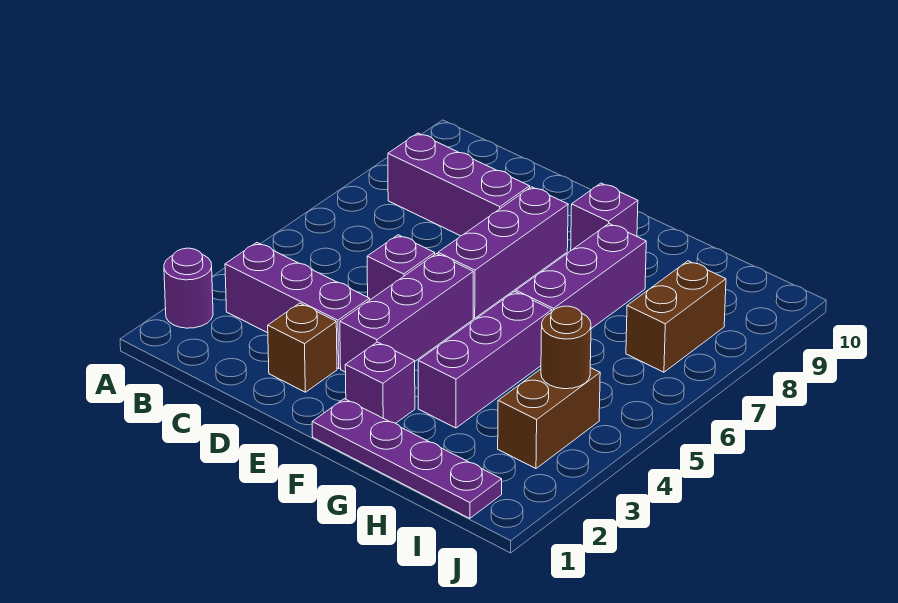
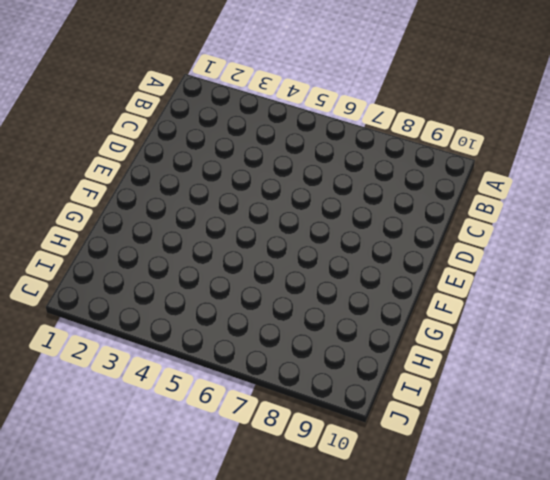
none -> purple round brick A2 level 1
none -> purple brick B3:D3 level 1
none -> purple brick B8:D8 level 1

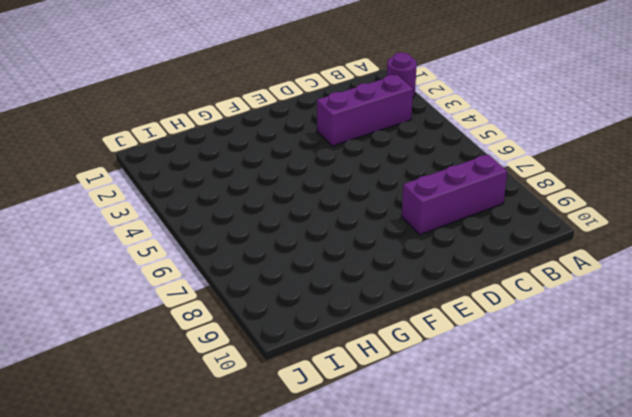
none -> brown brick D2 level 1
none -> purple brick D5 level 1
none -> purple brick E3:E5 level 1

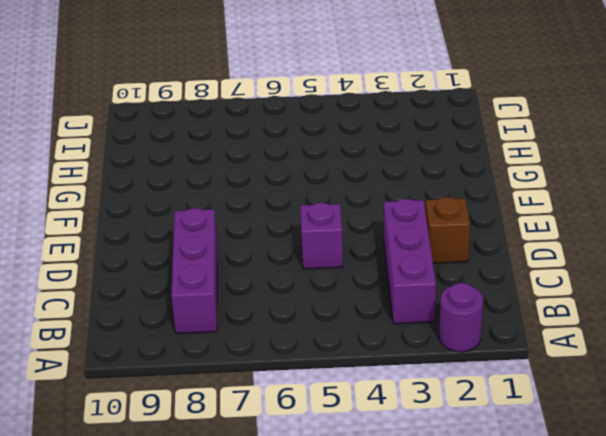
none -> purple brick E3:E5 level 1
none -> purple brick E6:E8 level 1
none -> purple plate F1:I1 level 1

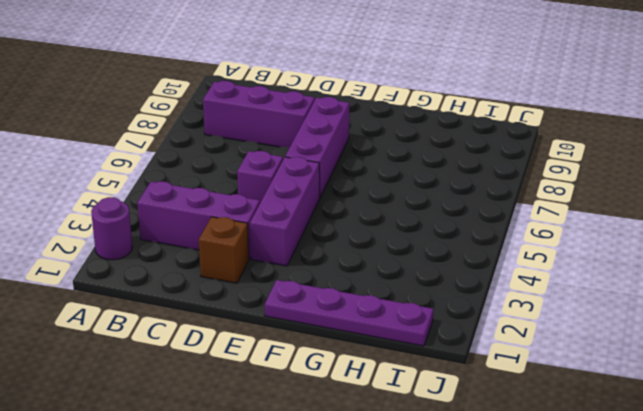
none -> purple brick F2 level 1
none -> purple brick F9 level 1
none -> purple brick G3:G5 level 1

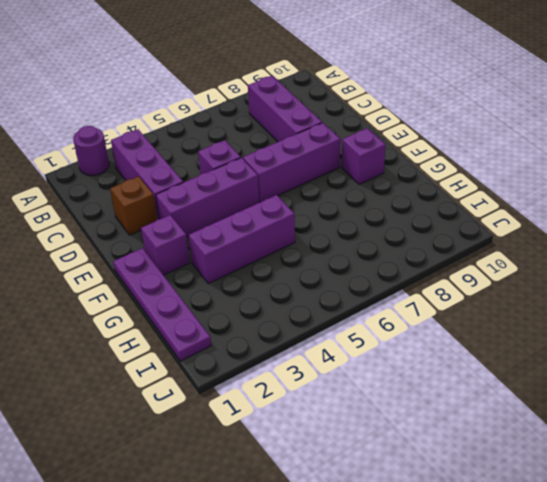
none -> purple brick G6:G8 level 1
none -> brown brick I3:I4 level 1
none -> brown brick I7:I8 level 1

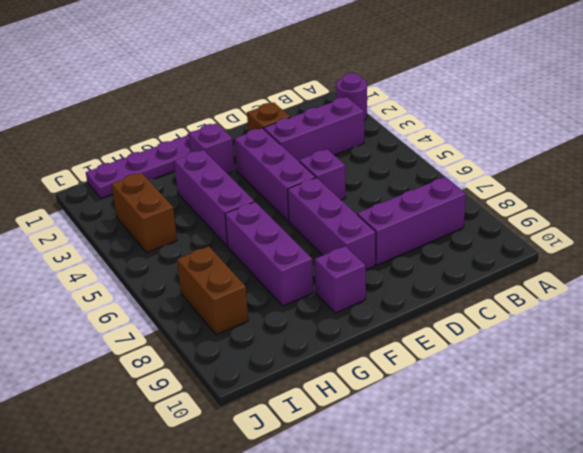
none -> brown round brick I4 level 2

